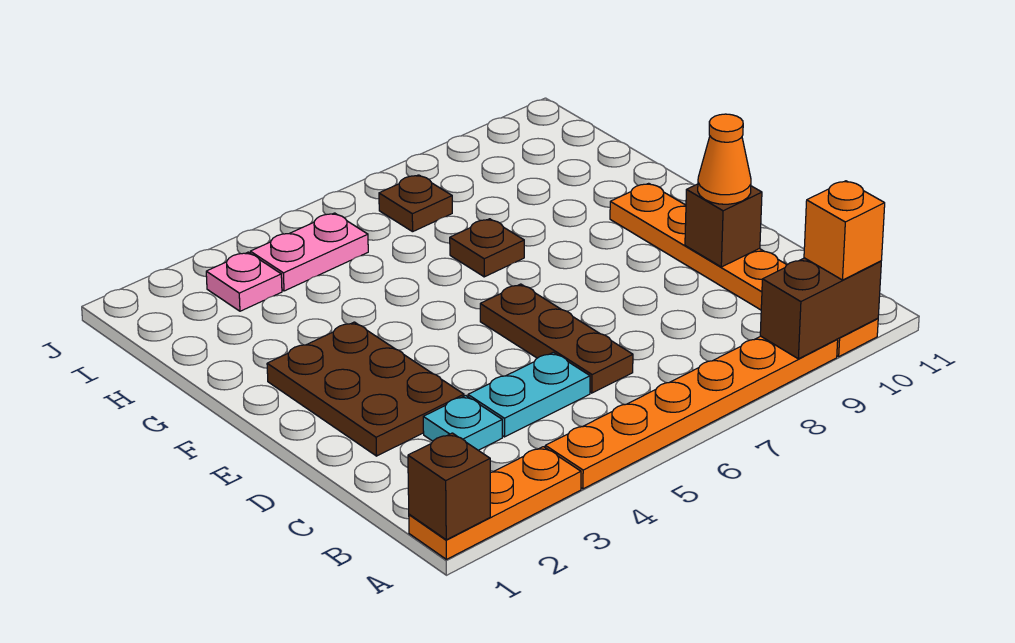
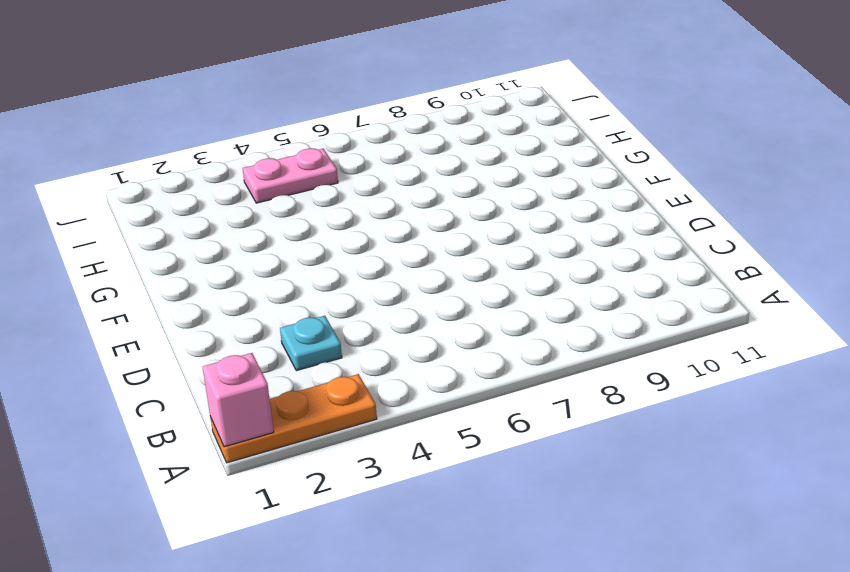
pink brick A1 level 2 -> brown brick A1 level 2
none -> orange plate A4:A9 level 1
none -> orange plate A10:F10 level 1
none -> cyan plate C4:C5 level 1

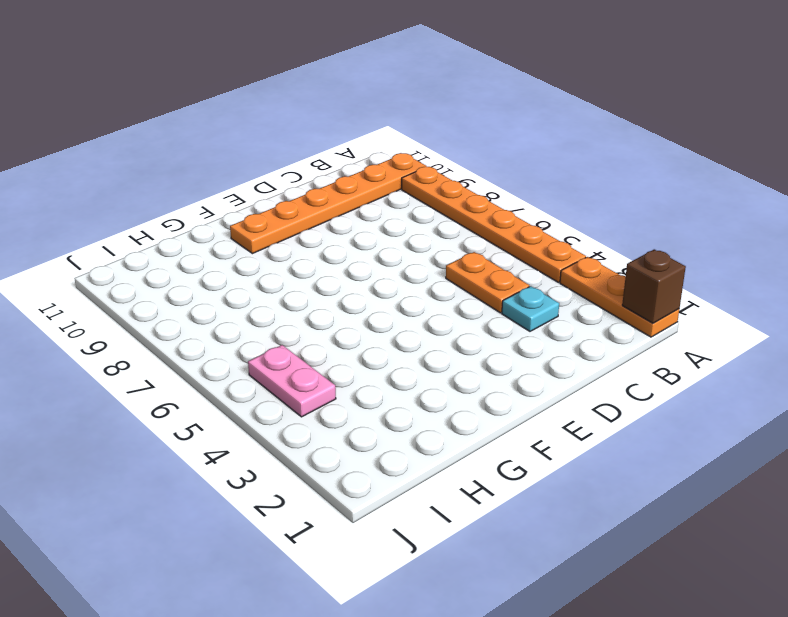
orange plate C4:C5 level 1 -> cyan plate C4:C5 level 1
none -> brown plate C6:E6 level 1
none -> brown plate D2:F3 level 1
none -> brown plate G7 level 1

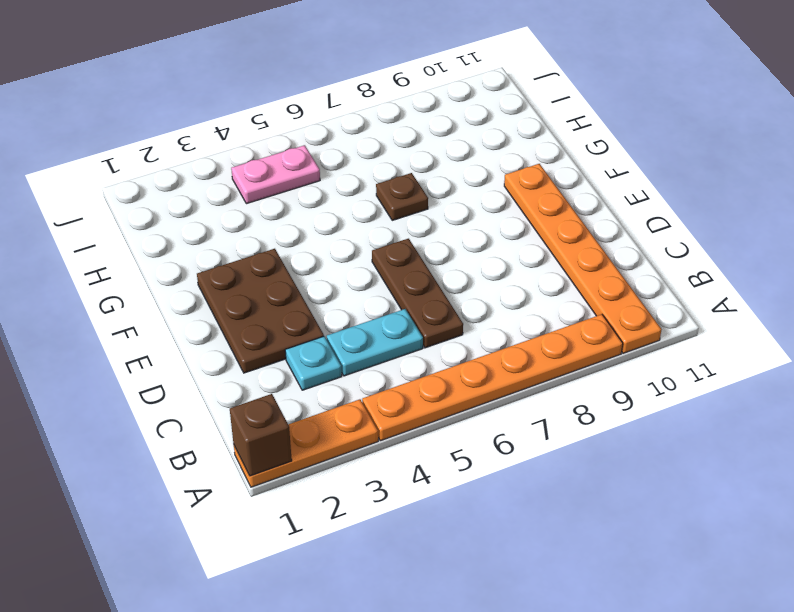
none -> pink plate I3 level 1
none -> brown plate I7 level 1
none -> brown brick A9:A10 level 2

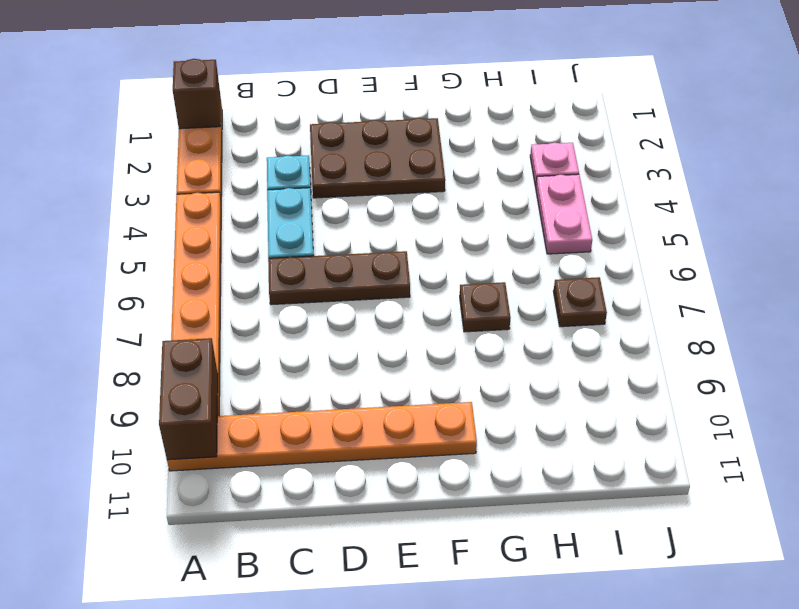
none -> brown brick D10 level 2
none -> orange brick A10 level 3
none -> orange cone D10 level 3

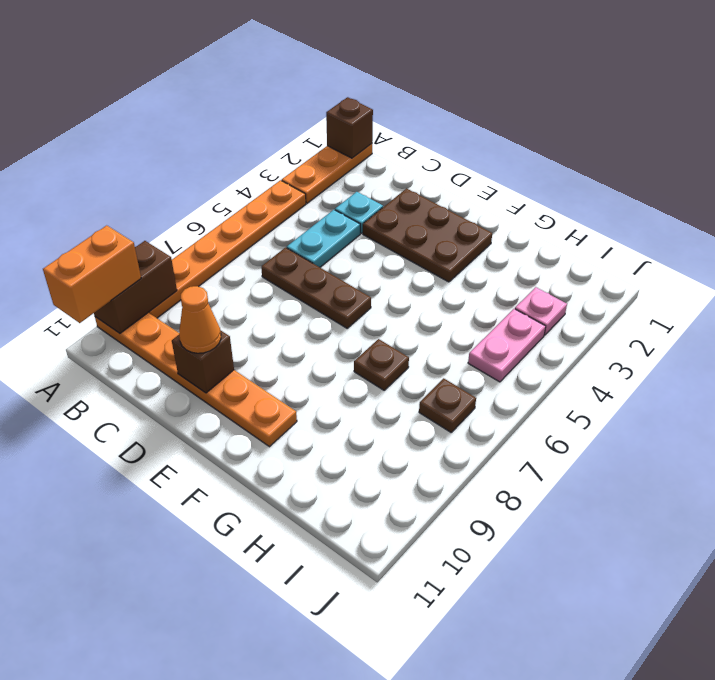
orange brick A10:A11 level 3 -> orange brick A10 level 3

